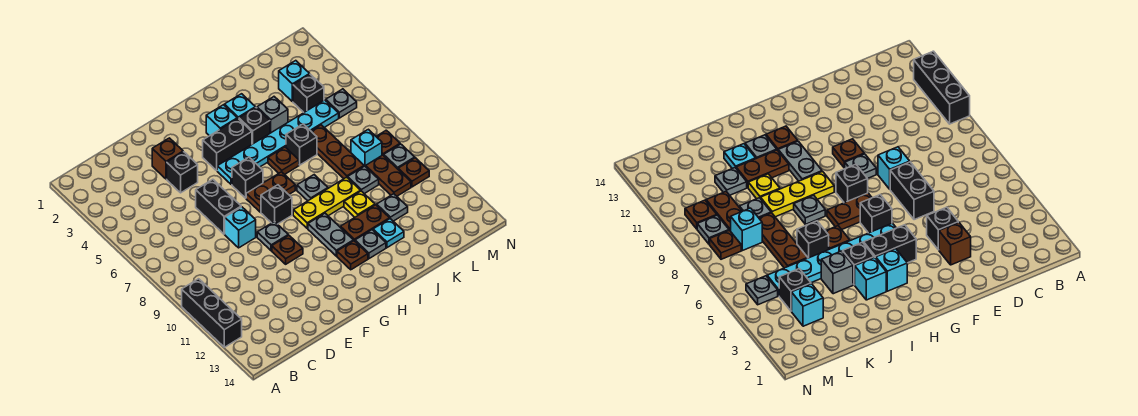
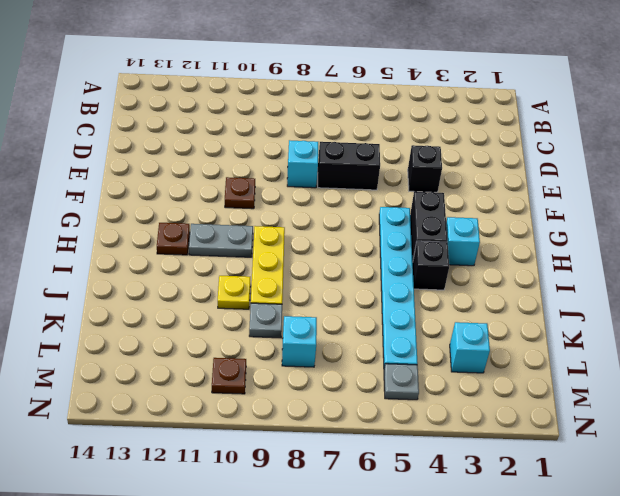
none -> black brick A10:A12 level 1
none -> brown brick E3 level 1
none -> grey plate F9 level 1
none -> black brick G6 level 1

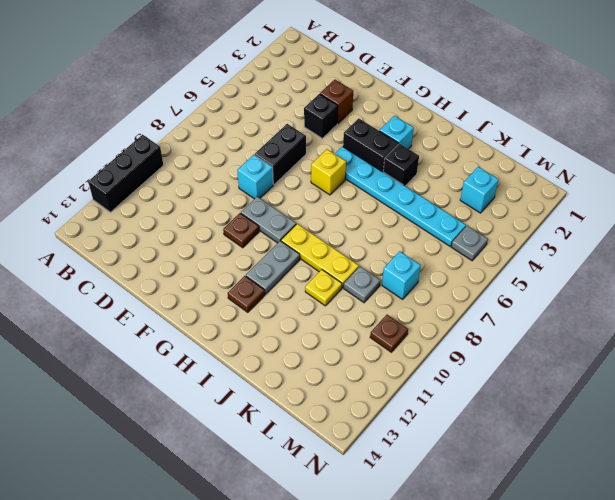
grey plate F9:G9 level 1 -> grey plate F9 level 1
yellow brick G6 level 1 -> black brick G6 level 1
none -> brown plate G7:H7 level 1
none -> black brick G8 level 1
none -> cyan brick I3 level 1
none -> brown plate I6 level 1

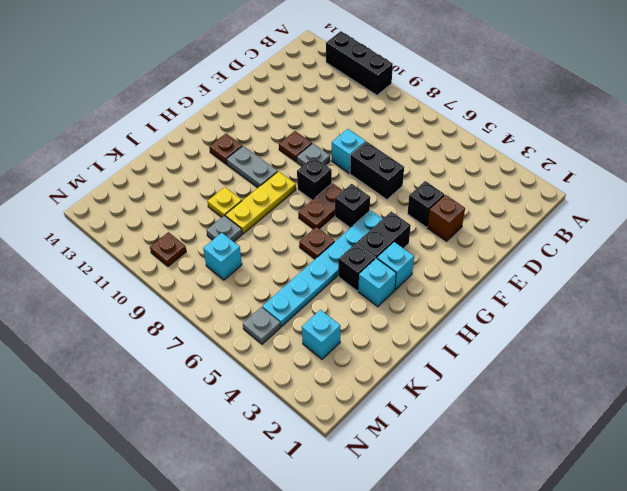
none -> grey plate I8 level 1
none -> brown plate I11:J11 level 1
none -> grey plate I12 level 1
none -> grey brick J4 level 1

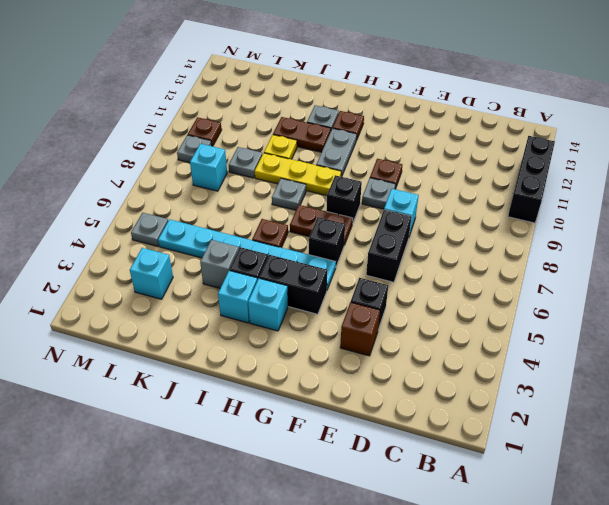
none -> black brick J6 level 1
none -> cyan plate J12 level 1
none -> brown plate K6:K8 level 1
none -> grey plate K11 level 1

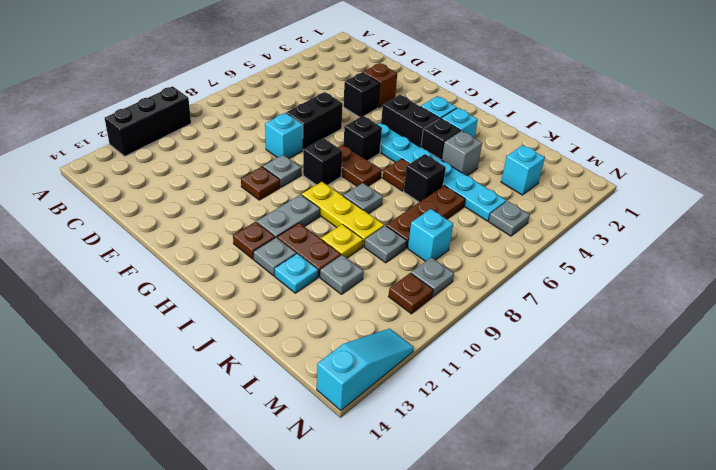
cyan slope N12:N14 level 1 top 14 -> none
none -> black brick L4 level 1
none -> brown plate L9:L10 level 1
none -> brown plate M8 level 1

